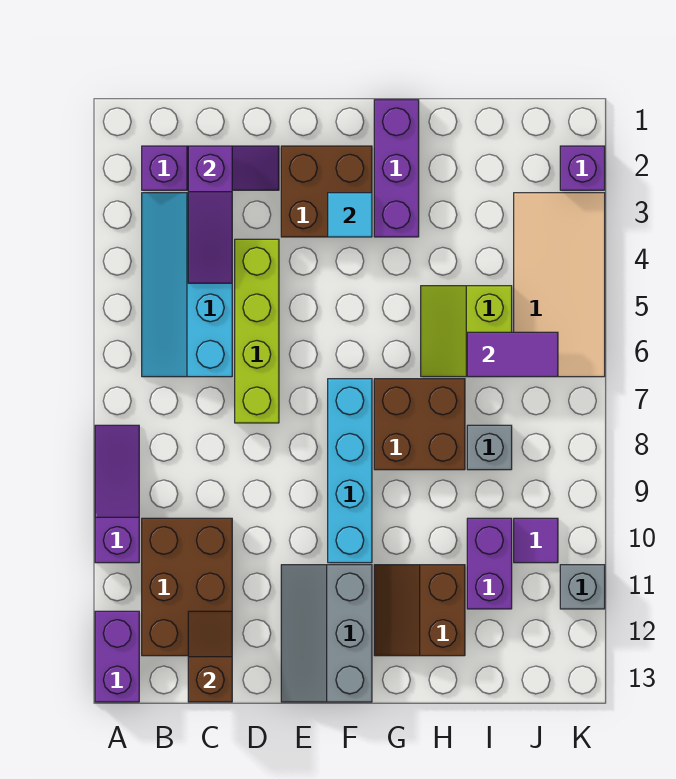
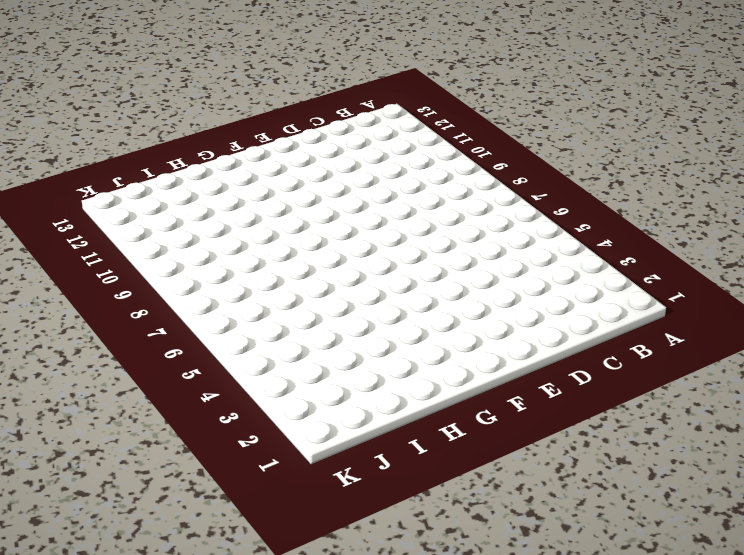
none -> purple slope A8:A10 level 1 top 10
none -> purple brick A12:A13 level 1
none -> purple slope B2:D2 level 1 top B

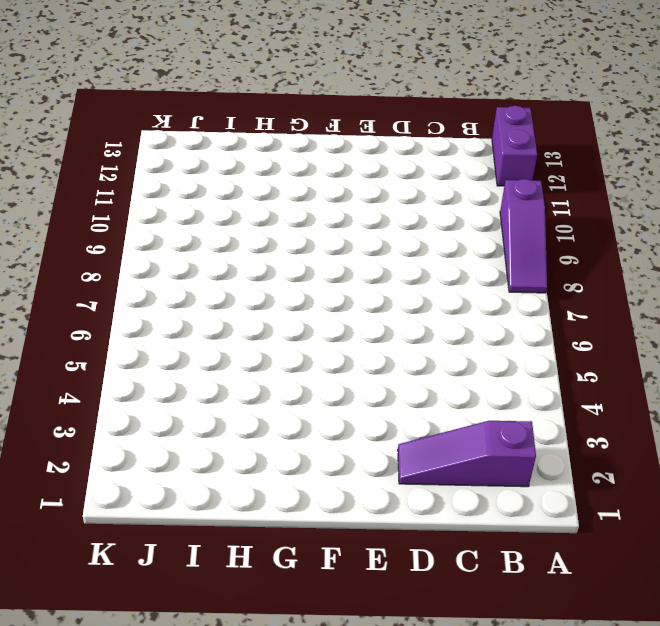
none -> cyan slope B3:C6 level 1 top C
none -> brown brick B10:C12 level 1
none -> lime brick D4:D7 level 1

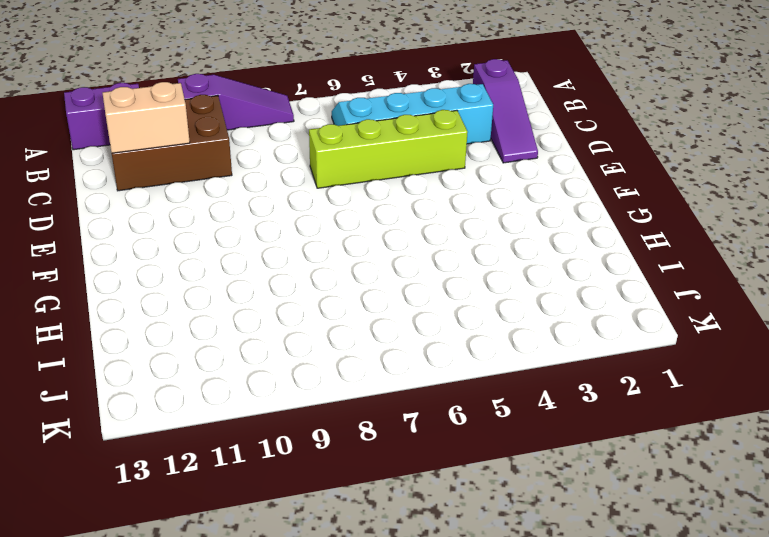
tan brick C11:C12 level 2 -> brown slope C12:C13 level 2 top 13
none -> brown brick E2:F3 level 1
none -> grey slope E11:F13 level 1 top F
none -> cyan brick F7:F10 level 1

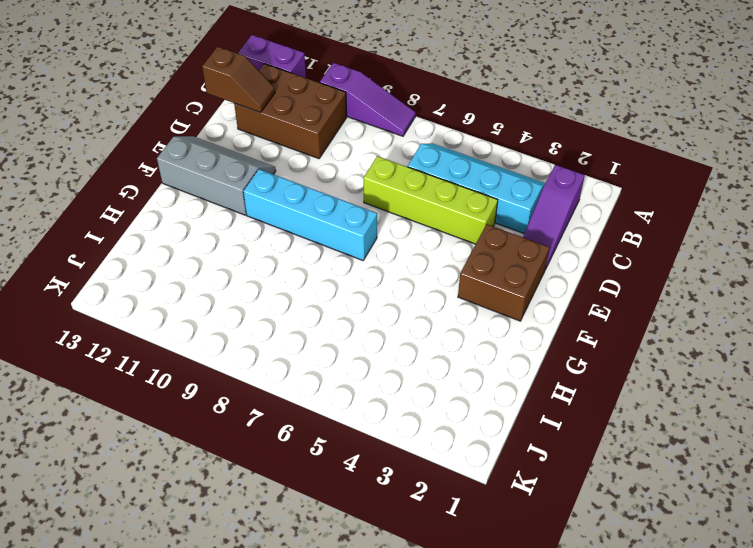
none -> purple brick G1:G3 level 1
none -> brown brick G7:H8 level 1
none -> brown slope G11:H12 level 1 top H

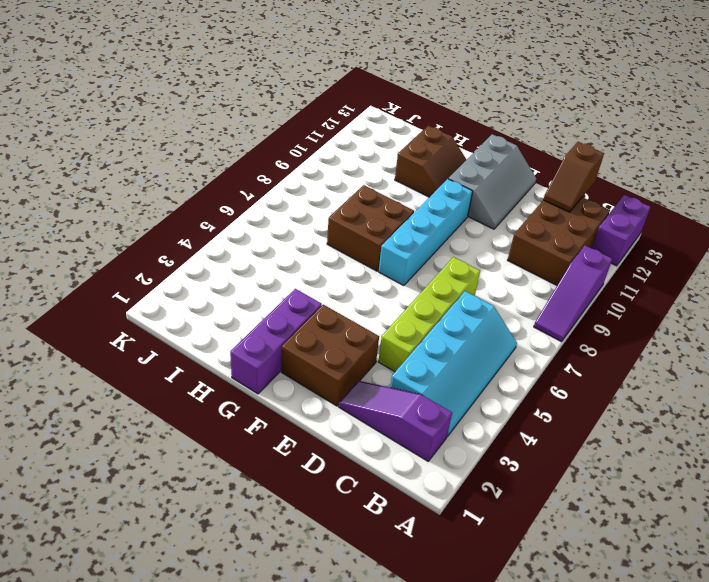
none -> lime slope H5:I6 level 1 top I
none -> grey brick I8 level 1
none -> purple brick I10:I11 level 1

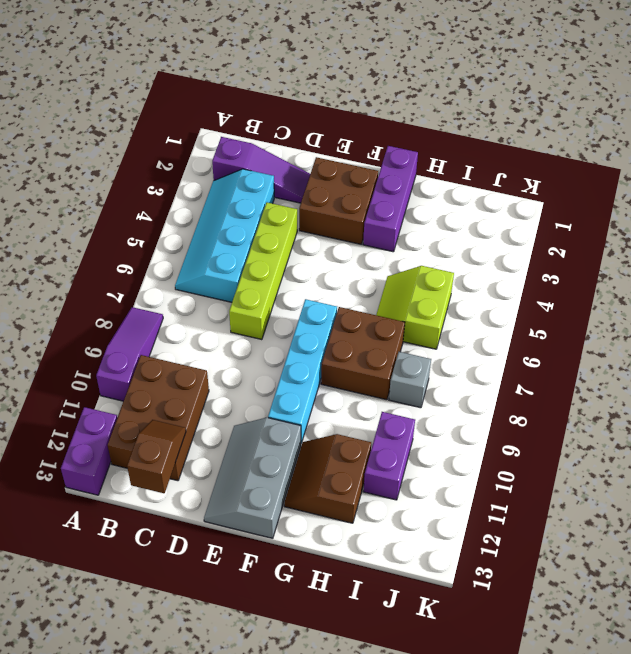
none -> tan tile J3:K6 level 1
none -> purple tile J10 level 1
none -> purple brick K2 level 1

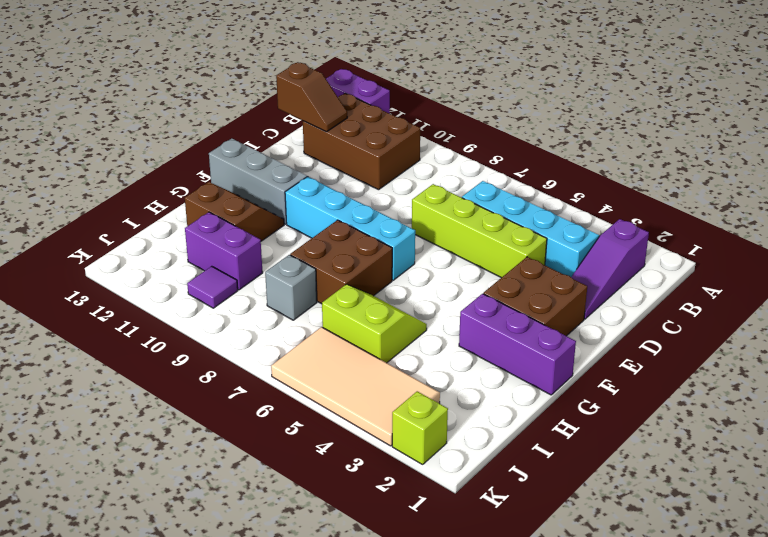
lime brick K2 level 1 -> purple brick K2 level 1
none -> purple slope A8:A10 level 1 top 10
none -> grey brick K11 level 1
none -> purple slope C2:C4 level 2 top 2

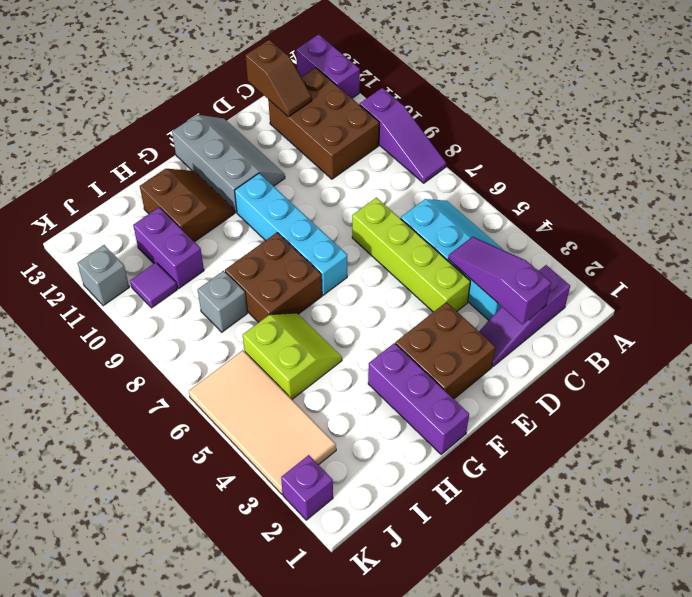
none -> cyan tile F3 level 2
none -> purple tile I6:J6 level 2

